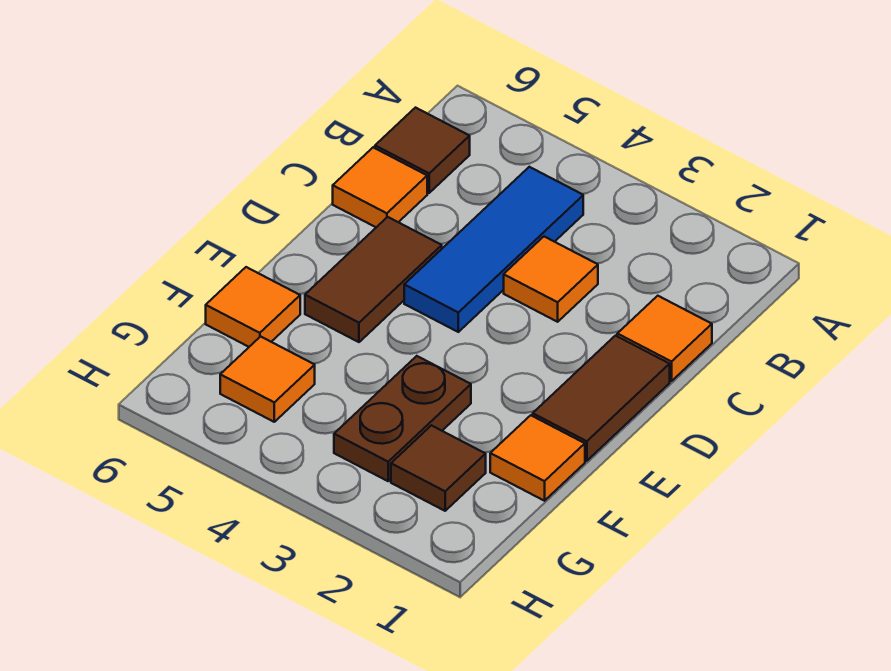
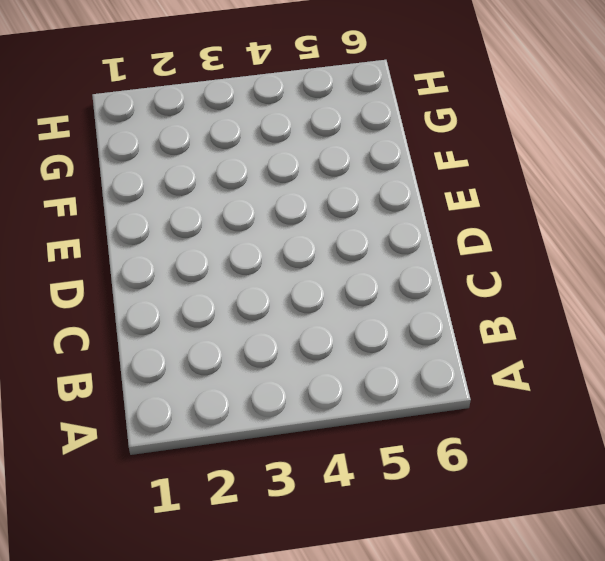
none -> blue tile B4:D4 level 1
none -> brown tile B6 level 1
none -> orange tile C1 level 1

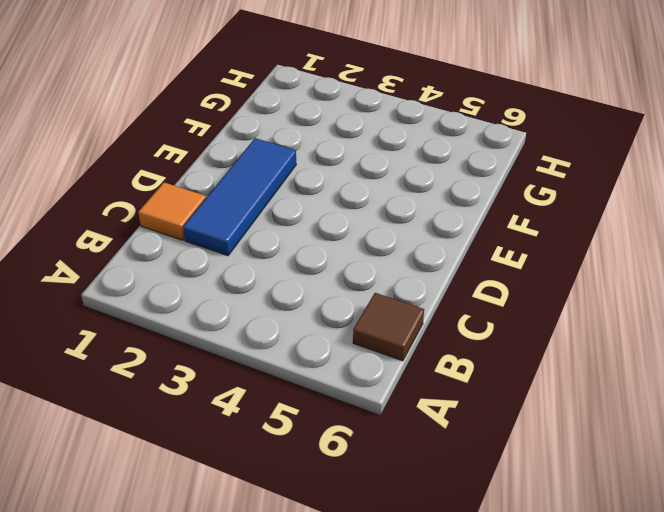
blue tile C2:E2 level 1 -> blue tile B4:D4 level 1
none -> orange tile C3 level 1
none -> orange tile C6 level 1
none -> brown tile D1:E1 level 1

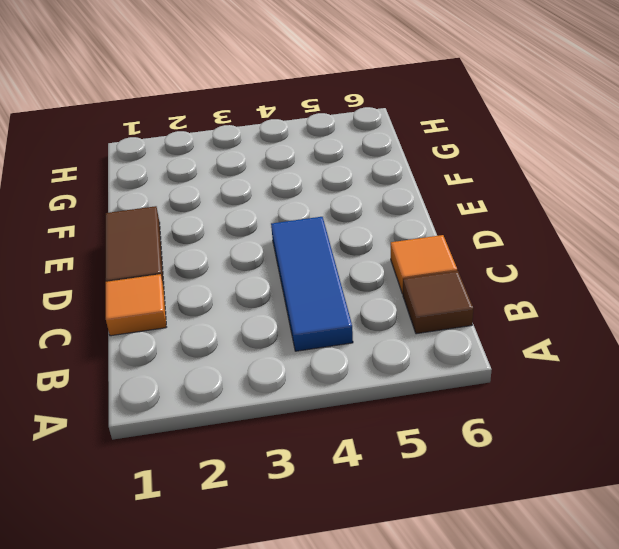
none -> orange tile C3 level 1
none -> brown tile D5:E5 level 1
none -> orange tile F1 level 1

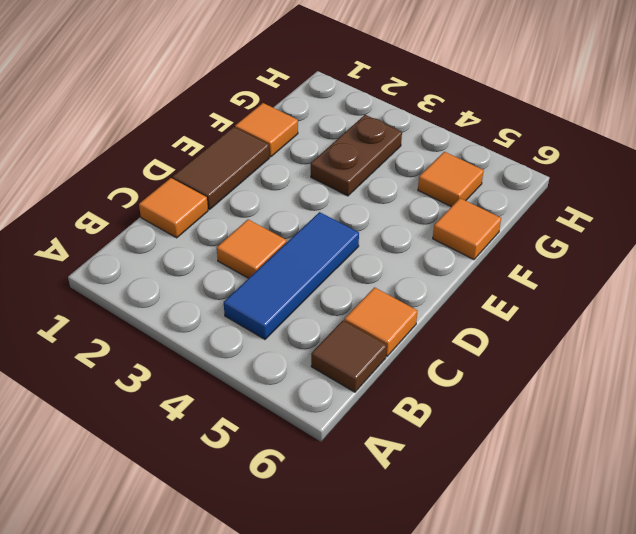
none -> brown tile D5:E5 level 1
none -> brown tile G2 level 1

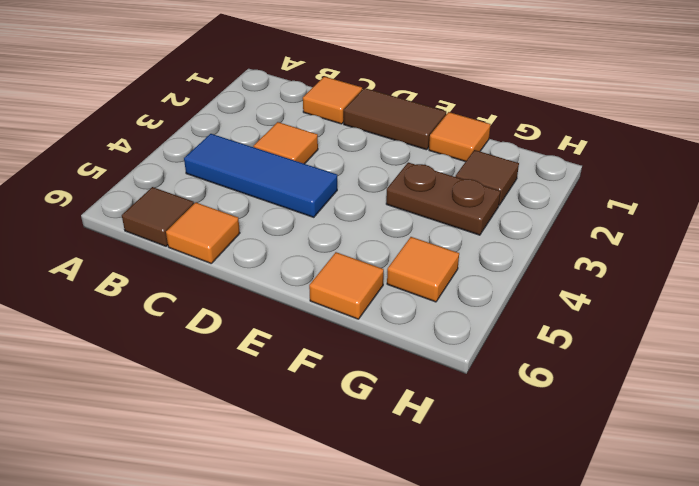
none -> brown tile D5:E5 level 1

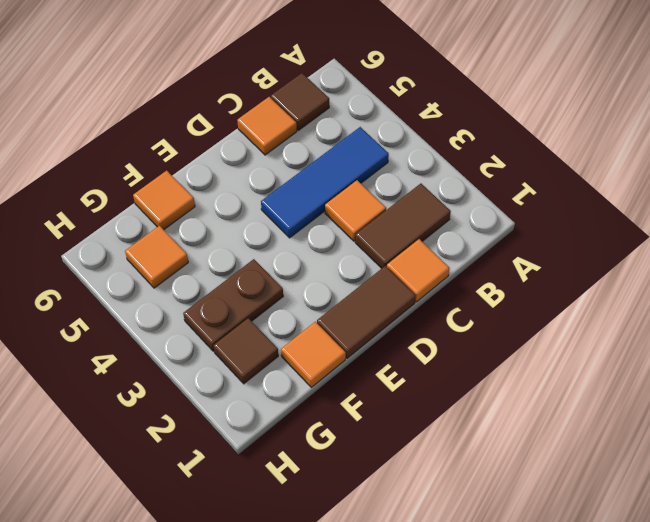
brown tile B2:C2 level 1 -> brown tile D5:E5 level 1

